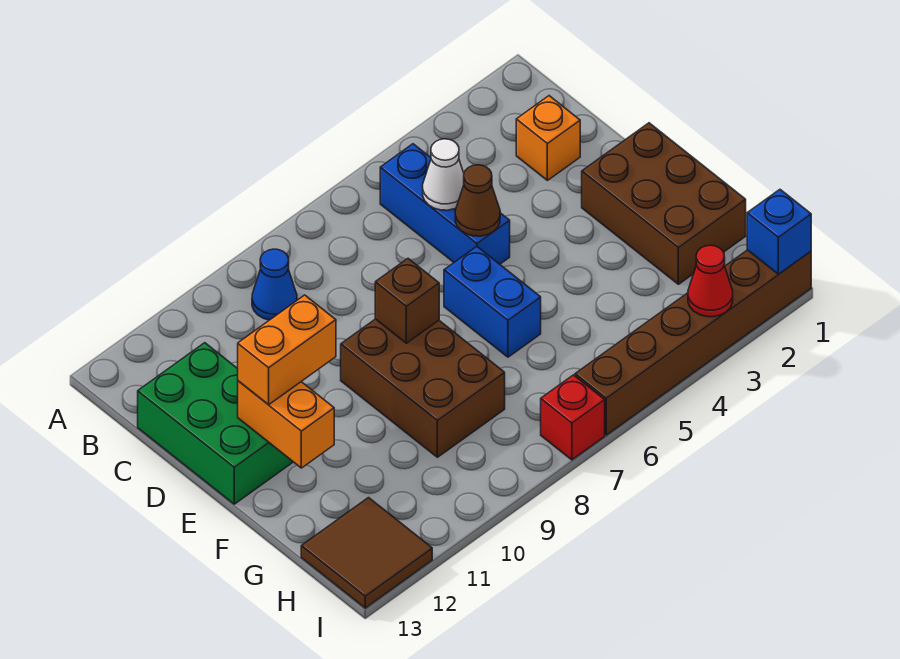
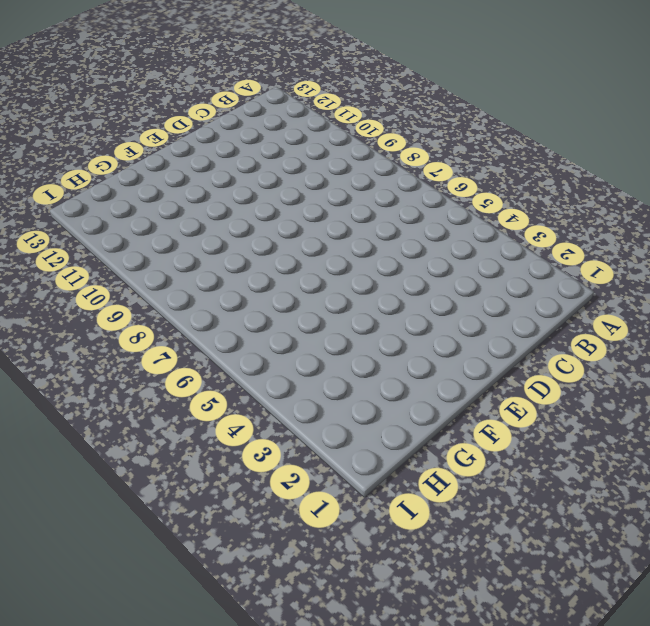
none -> blue brick B5:D5 level 1
none -> blue cone B9 level 1
none -> orange brick C2 level 1

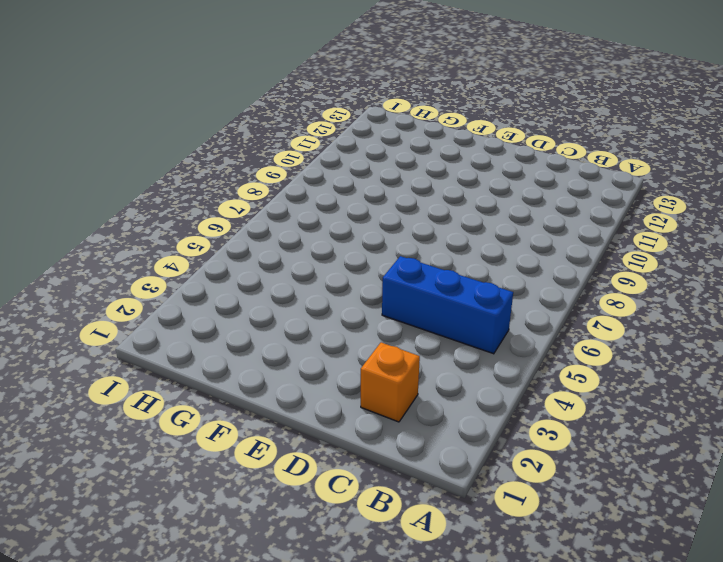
none -> blue cone B9 level 1
none -> green brick C12:E13 level 1
none -> brown brick E1:G2 level 1

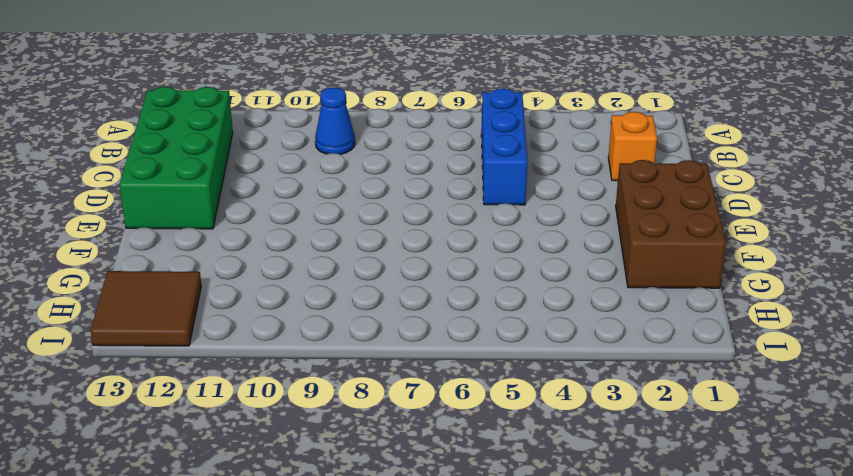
green brick B12:E13 level 1 -> green brick C12:E13 level 1
none -> blue brick E6:F6 level 1
none -> brown brick E8:G9 level 1
none -> brown brick I1:I6 level 1

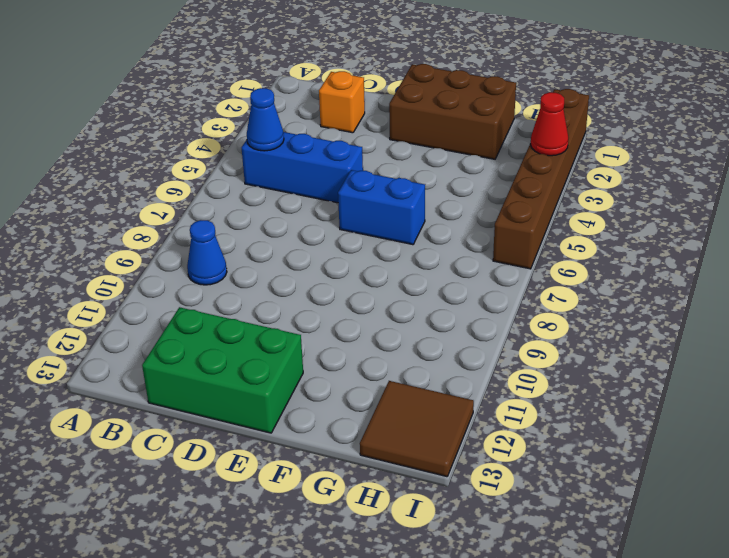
blue cone B5 level 2 -> none
none -> brown brick E8:G9 level 1
none -> red brick I7 level 1
none -> white cone C5 level 2

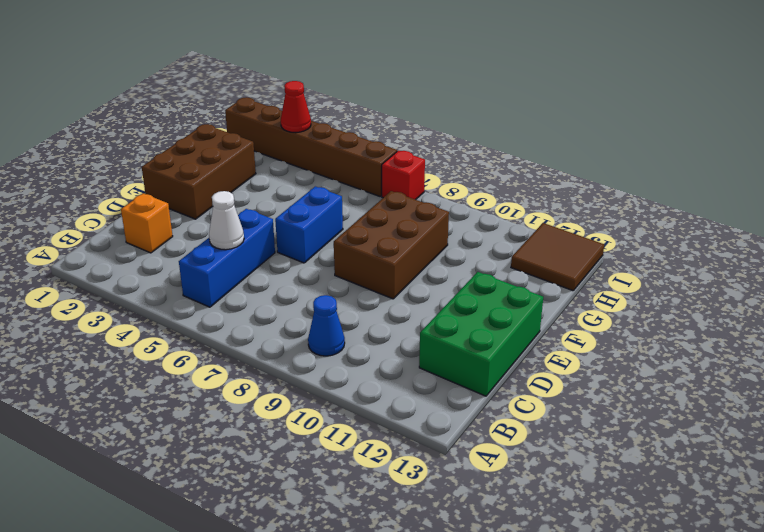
none -> brown cone D5 level 2
none -> brown brick E8 level 2
none -> orange brick E12:F12 level 2

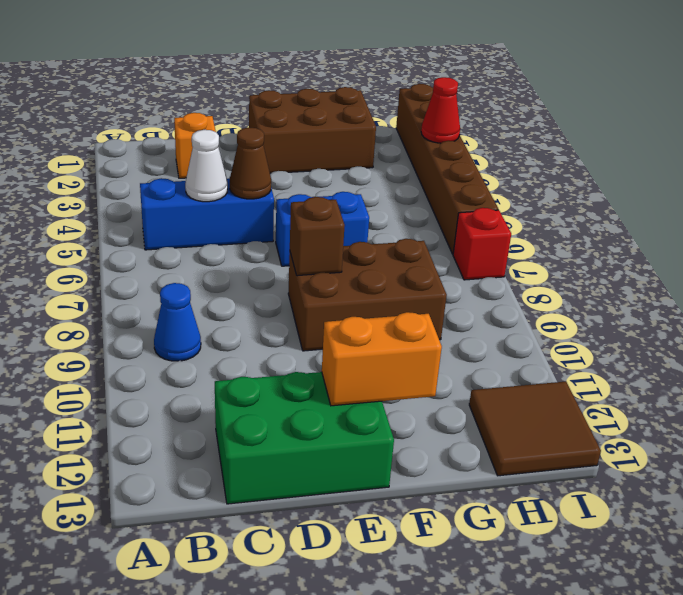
none -> blue brick I1 level 2
none -> orange brick E11:E12 level 3

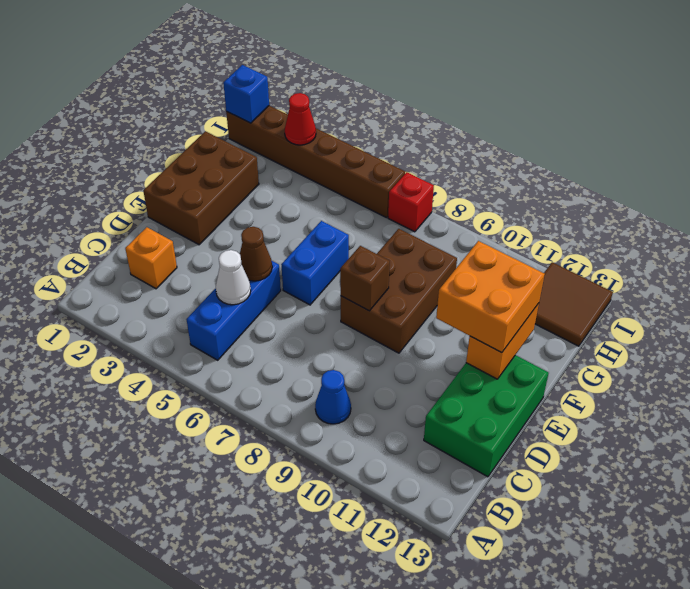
orange brick E11:F12 level 3 -> orange brick E11:E12 level 3

